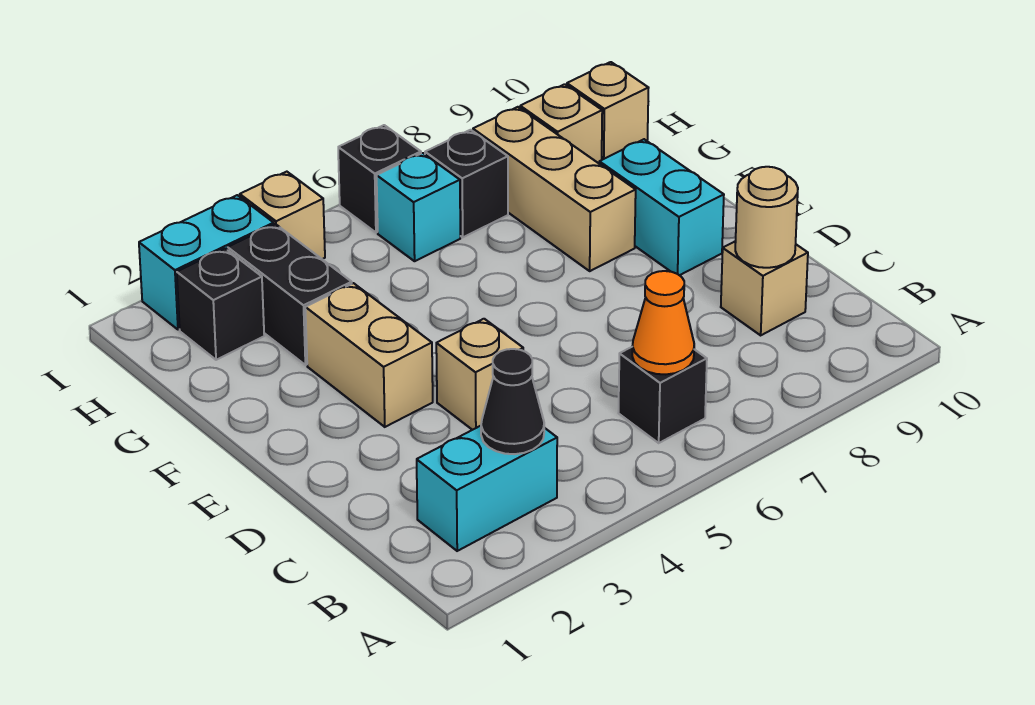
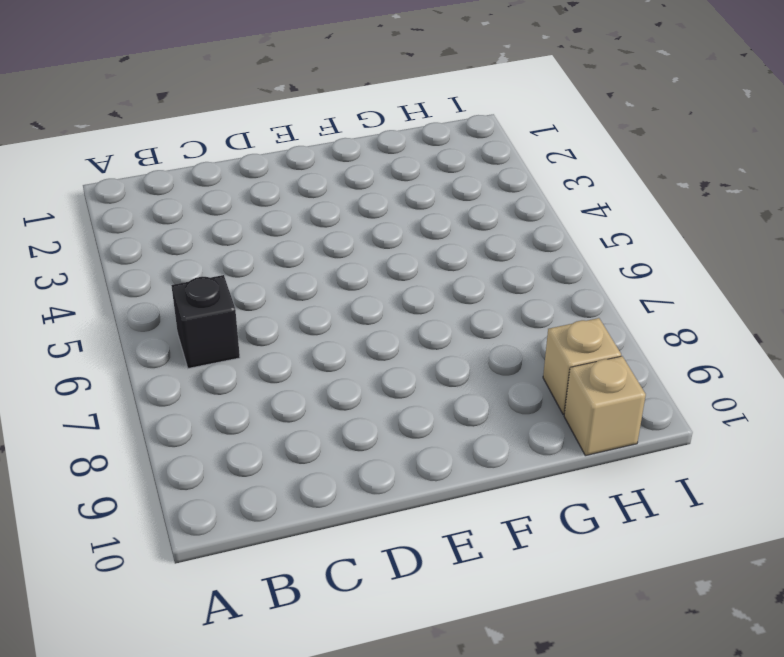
none -> cyan brick B2:B3 level 1
none -> tan brick C9 level 1
none -> tan brick D4 level 1

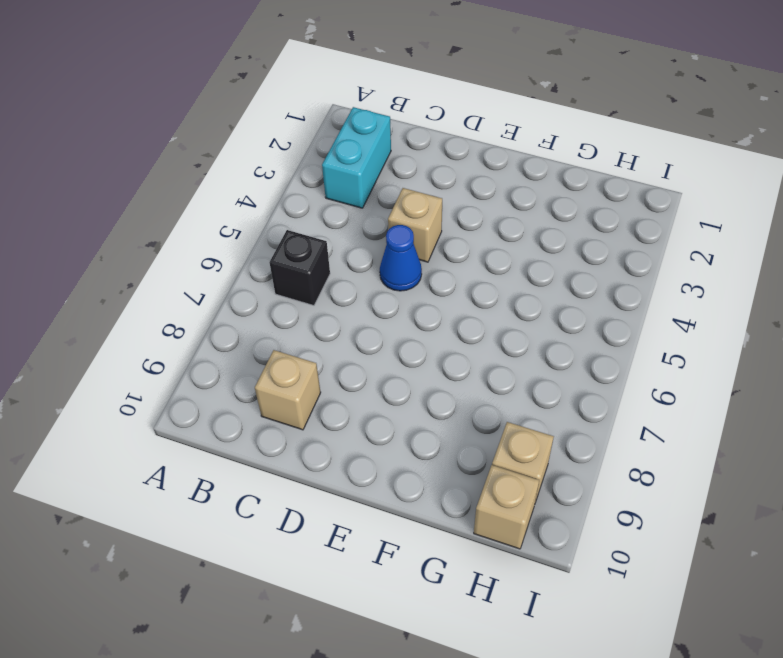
blue cone D5 level 1 -> none
none -> tan brick E3:F3 level 1
none -> cyan brick E9:F9 level 1
none -> tan brick F8:H8 level 1

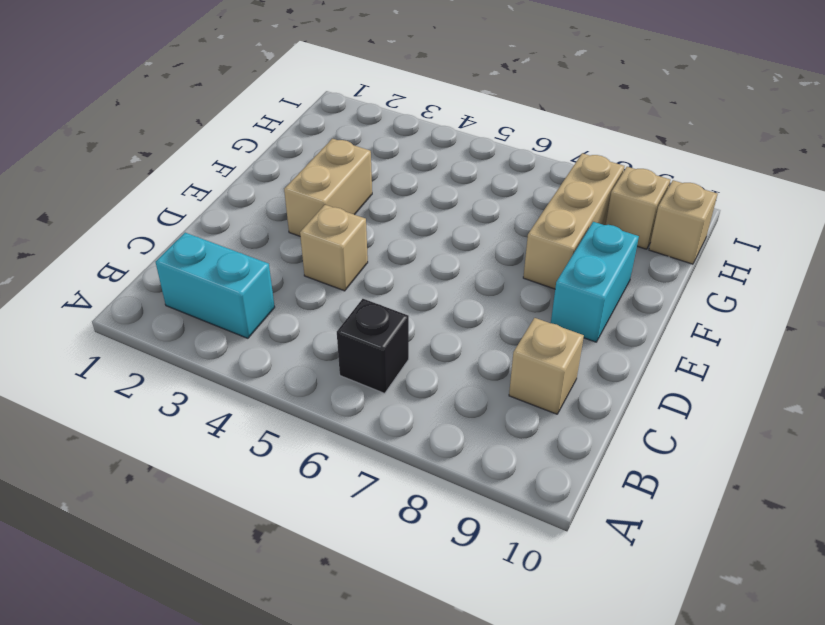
none -> black brick G3:H3 level 1
none -> black brick H2 level 1
none -> cyan brick H6 level 1

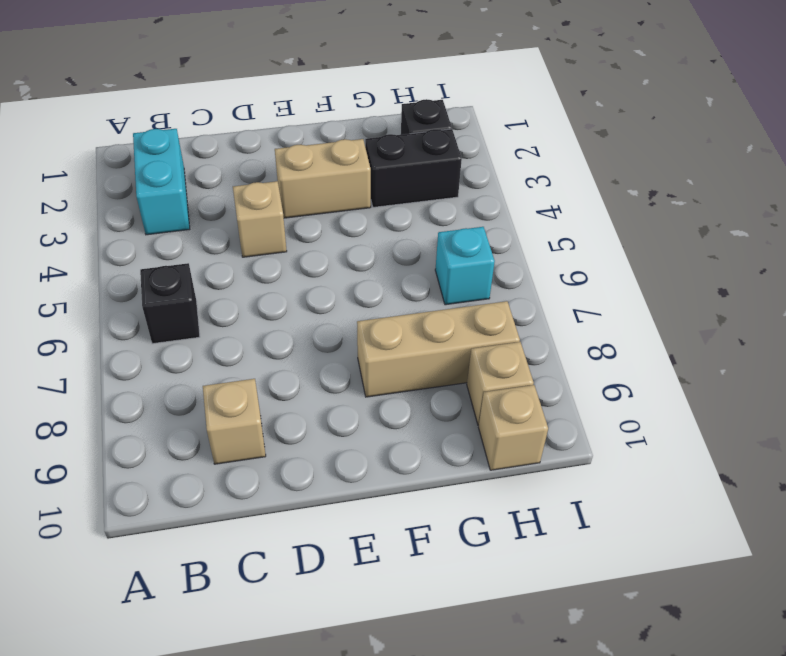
none -> cyan brick E9:F9 level 1
none -> black brick H7 level 1
none -> cyan brick I2:I3 level 1

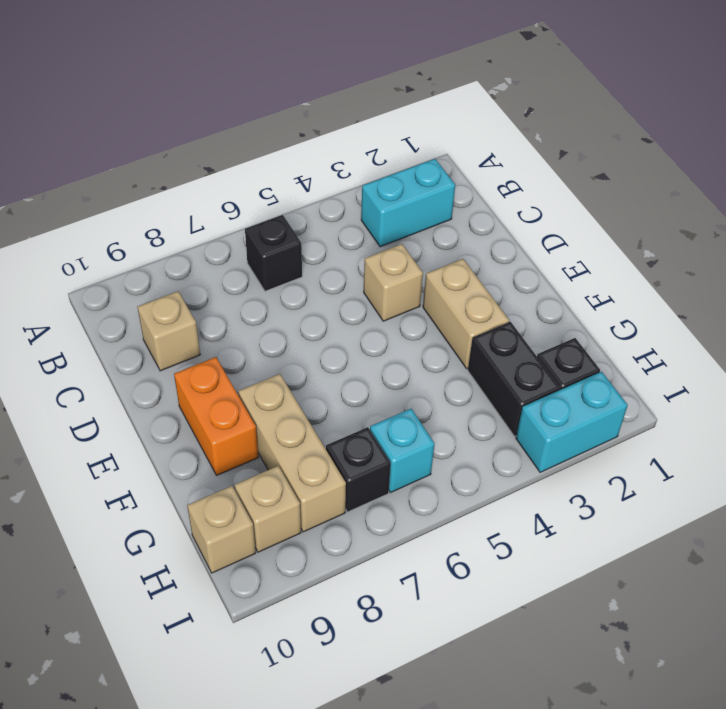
orange brick E9:F9 level 1 -> cyan brick E9:F9 level 1
none -> tan brick I4 level 1
none -> black brick I6 level 1
none -> black cone B3 level 2

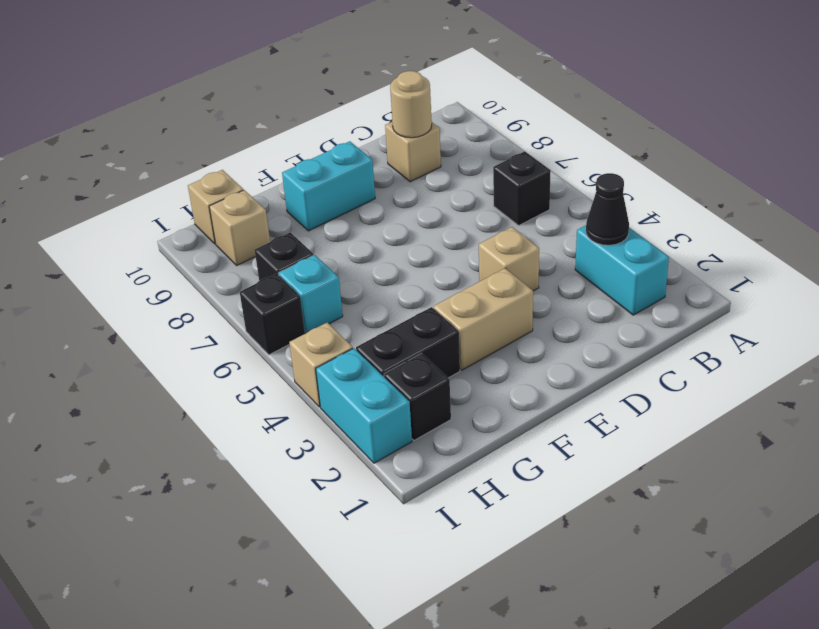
none -> tan brick F8:H8 level 1
none -> orange cone B6 level 2

